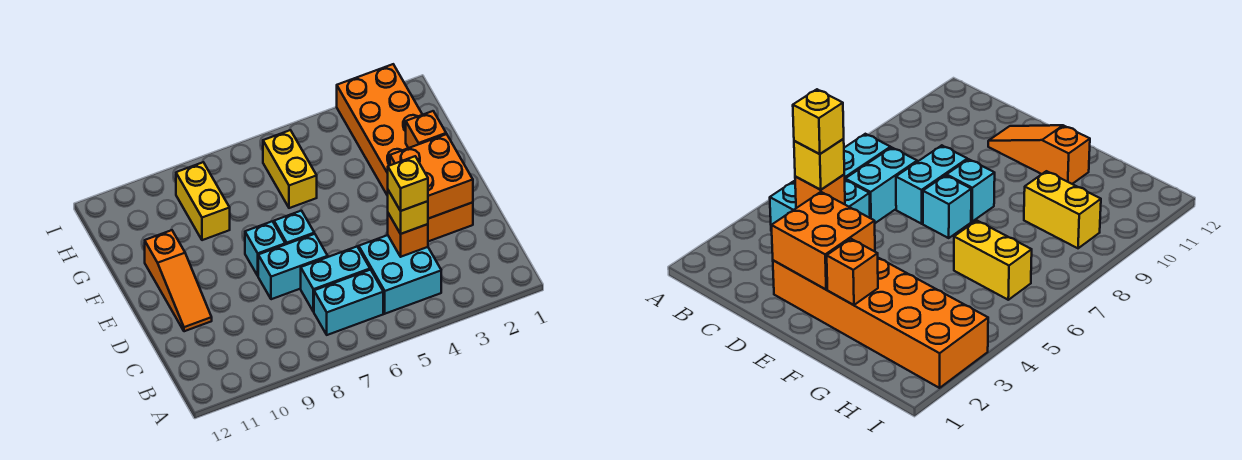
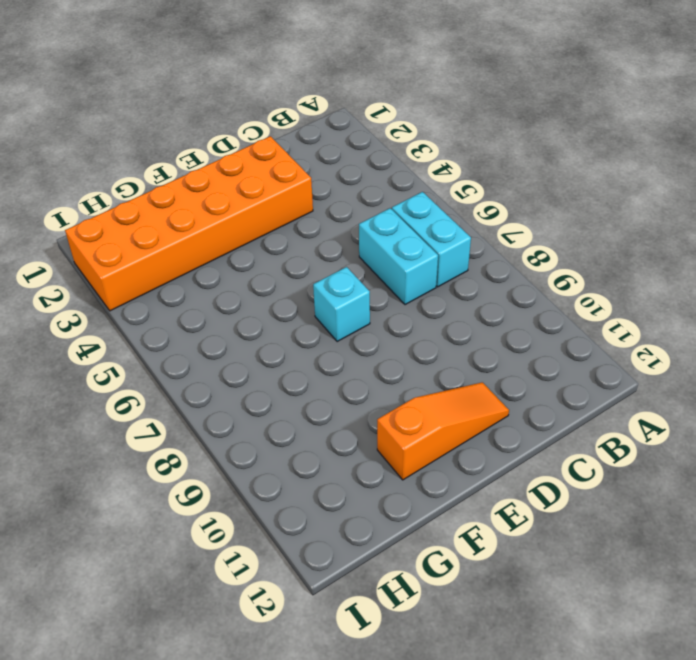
none -> cyan brick B4:C5 level 1
none -> cyan brick D7:D8 level 1
none -> cyan brick E8 level 1

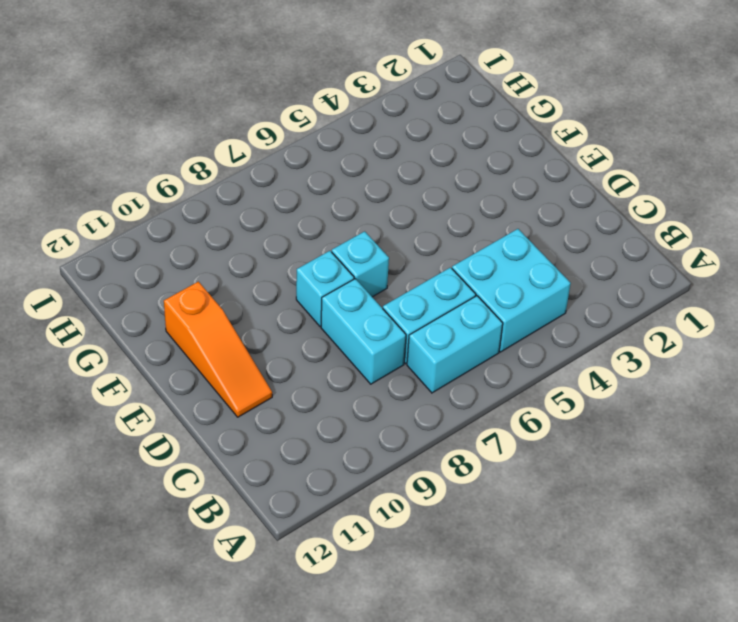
cyan brick C8:D8 level 1 -> cyan brick D7:D8 level 1
none -> orange brick D2:I3 level 1
none -> yellow brick G6:H6 level 1
none -> yellow brick G9:H9 level 1

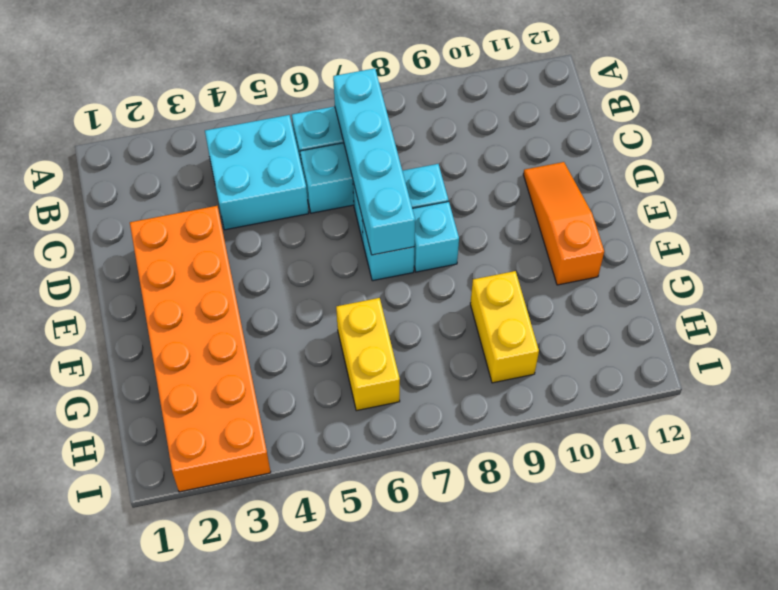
cyan brick B7:E7 level 2 -> none
none -> orange brick C4 level 2
none -> orange brick D2:E3 level 2
none -> orange brick F2 level 2

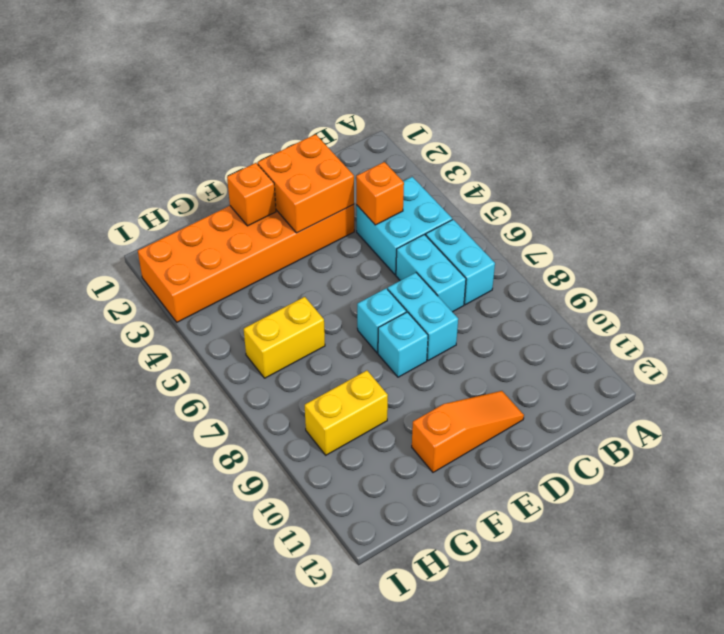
none -> yellow brick C4 level 3
none -> yellow brick C4 level 4

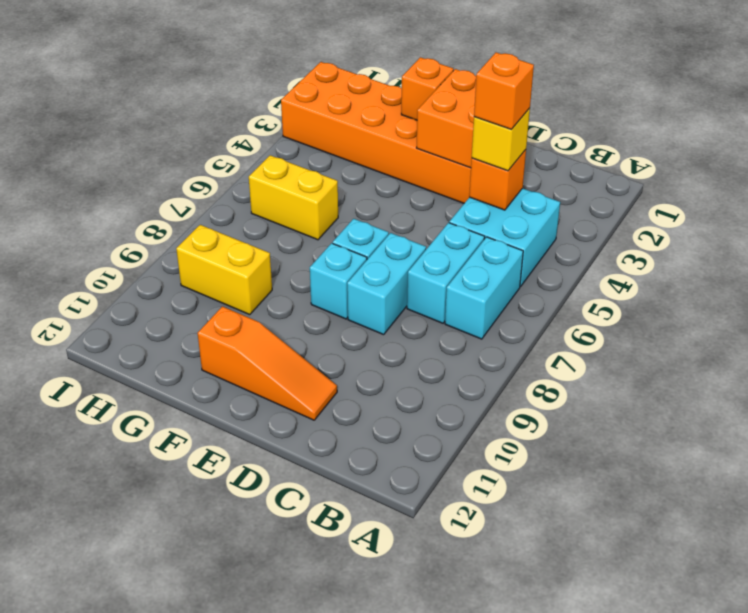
orange brick C4 level 4 -> yellow brick C4 level 4

